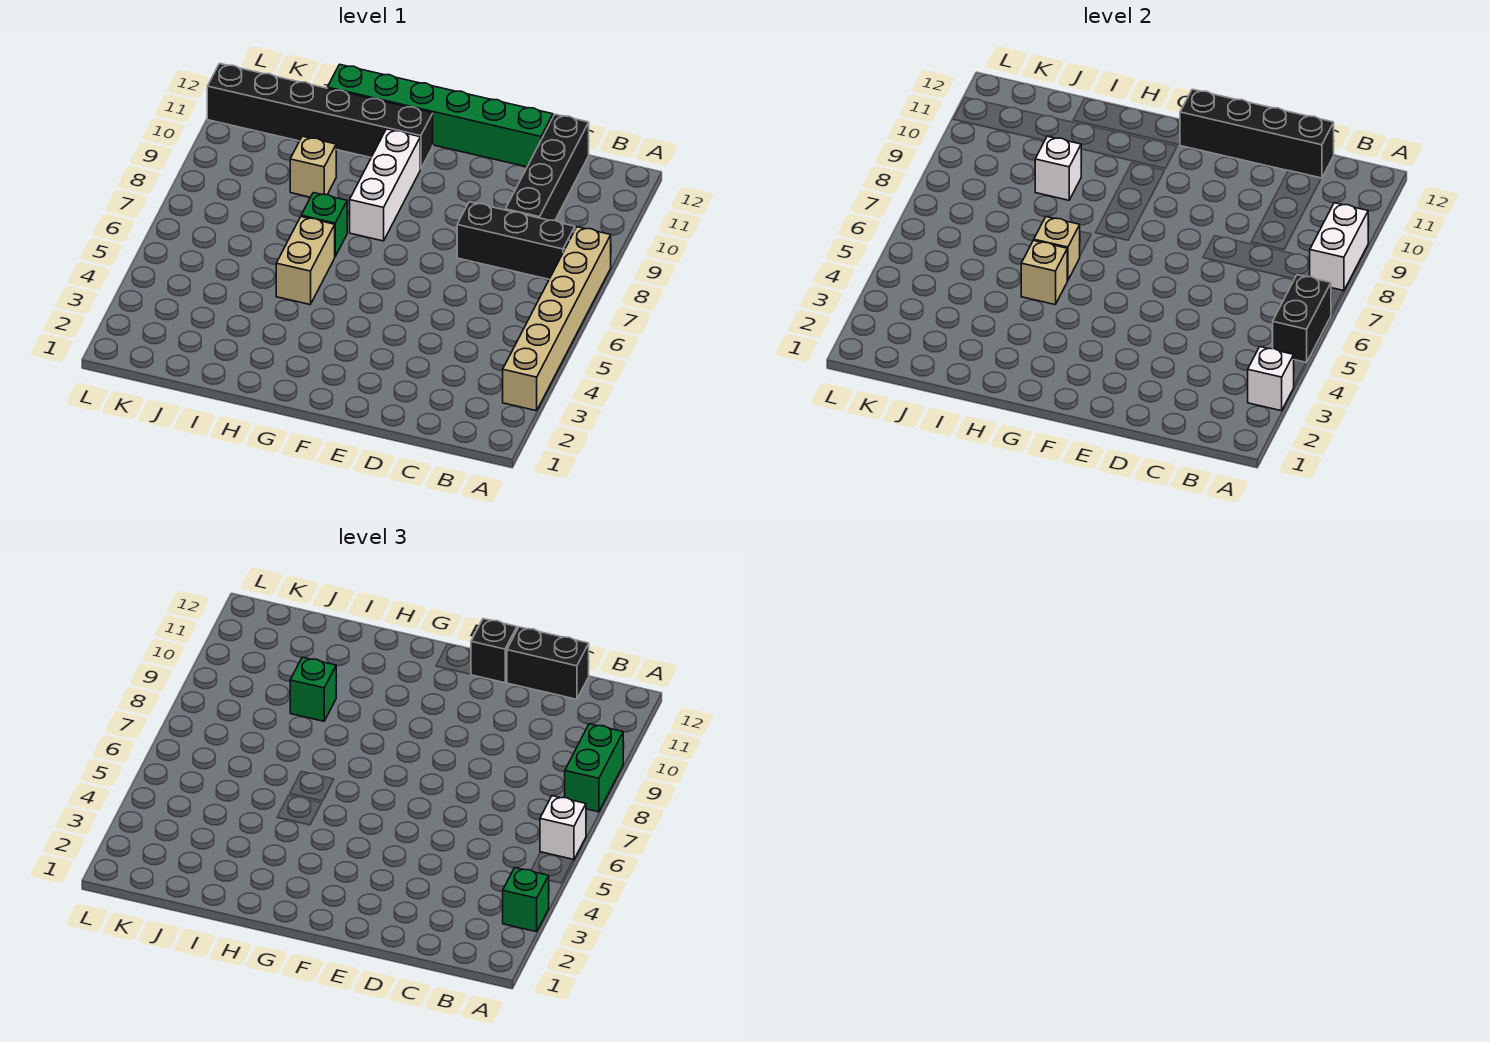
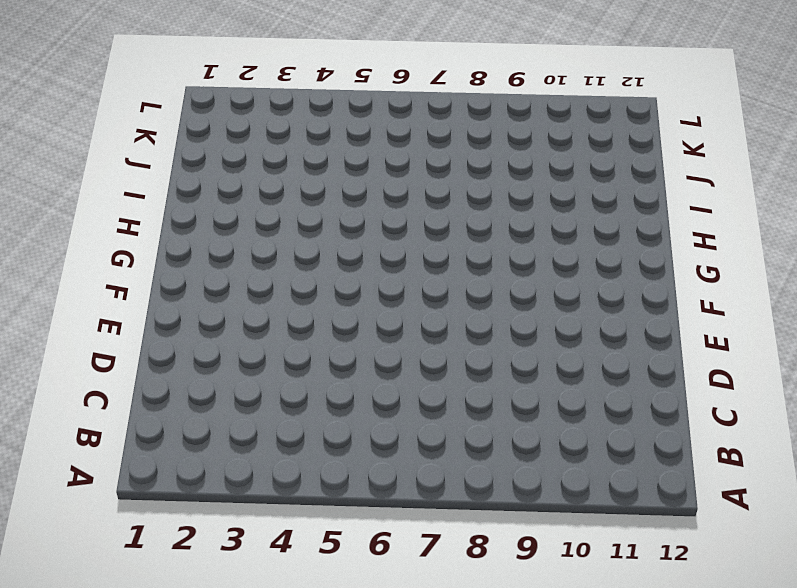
none -> tan brick A3:A8 level 1
none -> black brick B8:D8 level 1
none -> black brick C9:C12 level 1

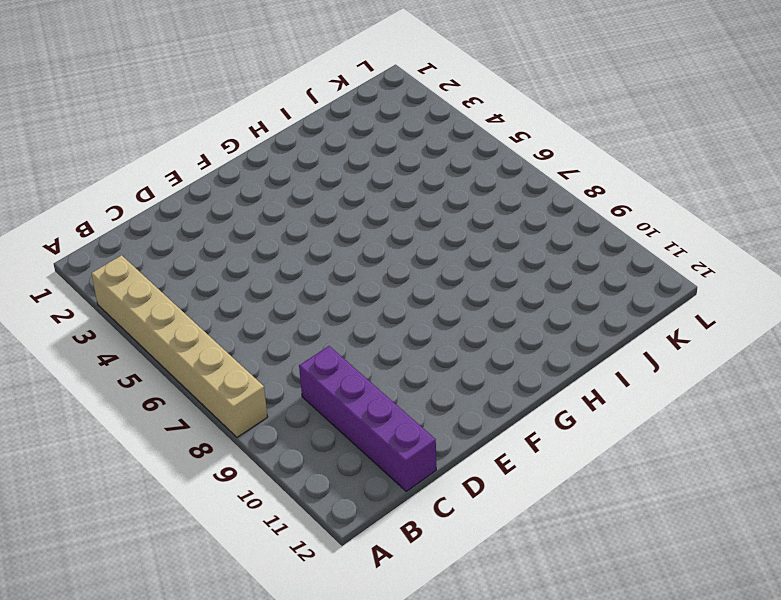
purple brick C9:C12 level 1 -> black brick C9:C12 level 1
none -> black brick B8:D8 level 1
none -> green brick D12:I12 level 1
none -> white brick G8:G10 level 1

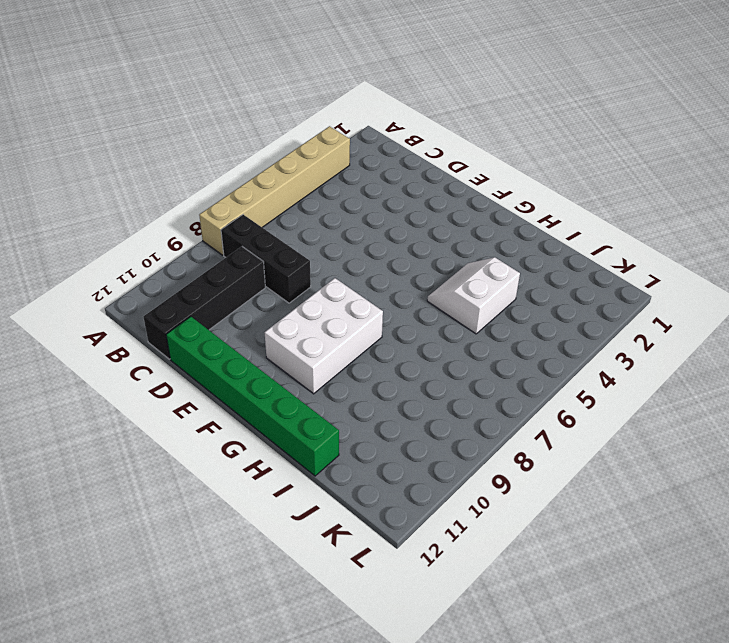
white brick F8:G10 level 1 -> white brick G8:G10 level 1
white slope H4:I5 level 1 top I -> tan brick H5:H6 level 1
none -> black brick G11:L11 level 1
none -> green brick H7 level 1
none -> tan brick I9 level 1

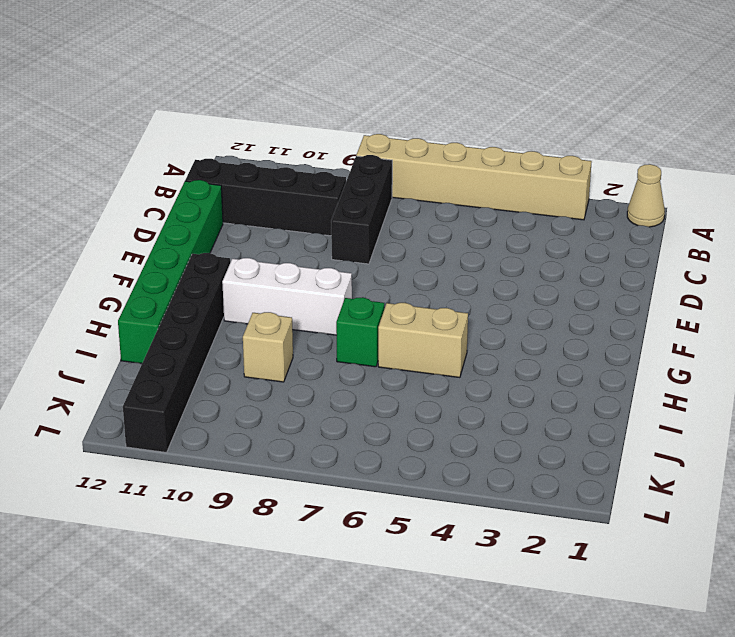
tan cone A1 level 1 -> none
none -> white brick A3 level 2
none -> black brick A5:A6 level 2
none -> white brick A8:A9 level 2

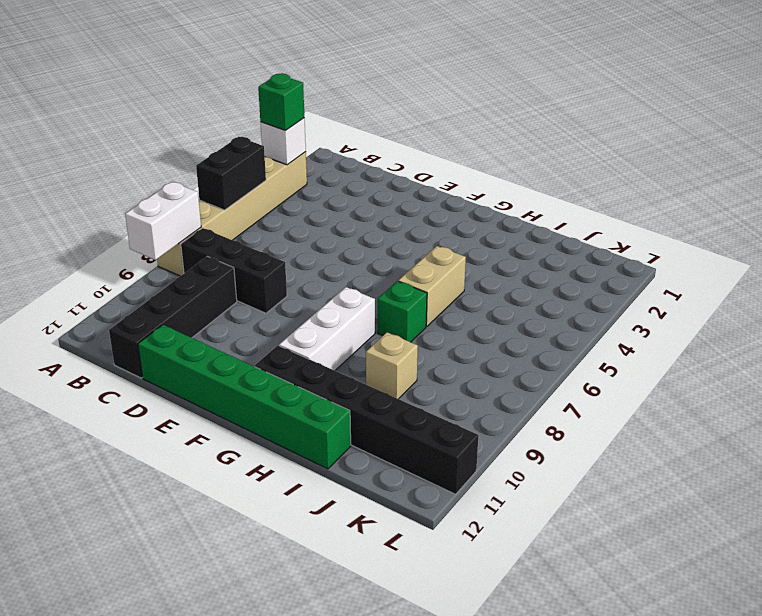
none -> black brick C12:F12 level 2
none -> tan brick H5 level 2
none -> tan brick H6 level 2

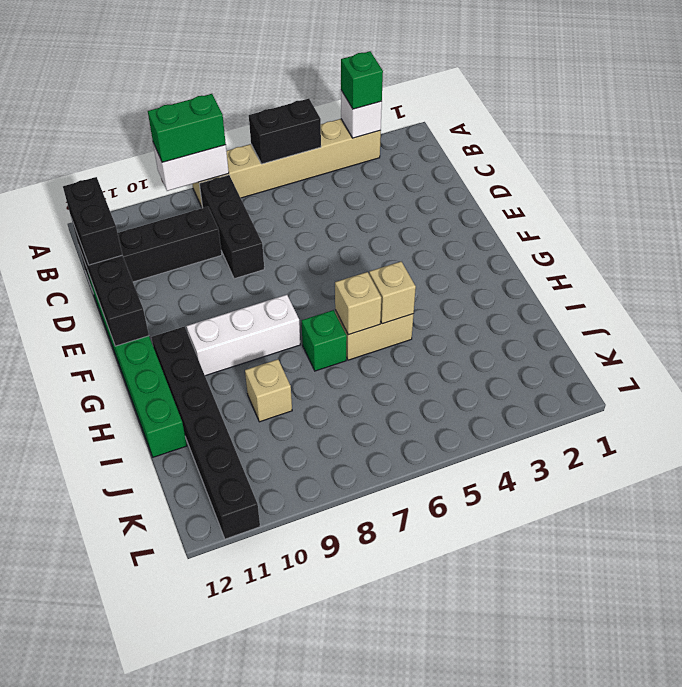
none -> white brick I9 level 2
none -> white brick A6 level 3
none -> black brick E12 level 3

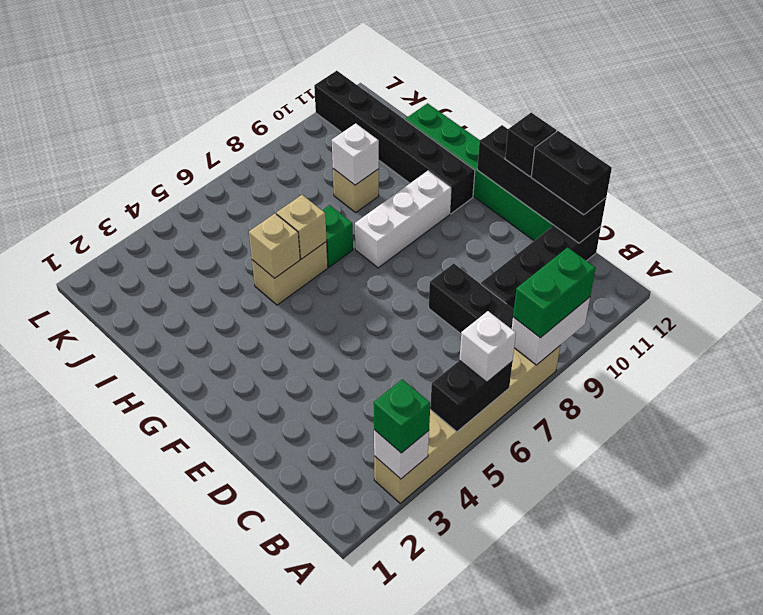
none -> green brick I9 level 3

